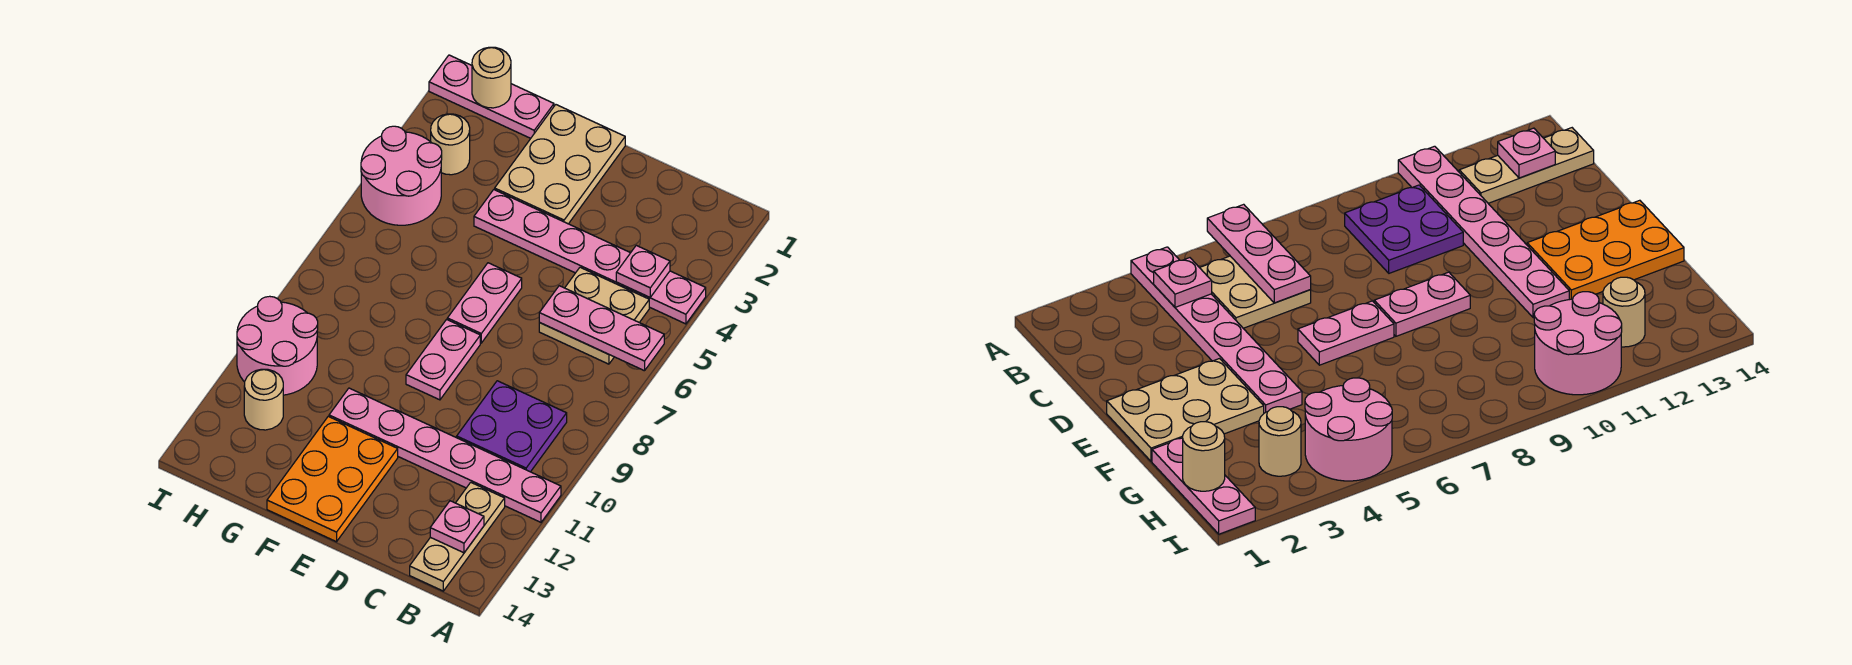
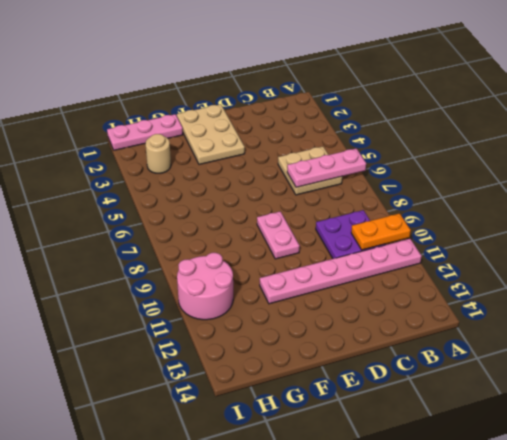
orange plate A10:B10 level 2 -> none
none -> pink plate A4:F4 level 1
none -> tan plate B12:B14 level 1
none -> pink plate E6:E7 level 1

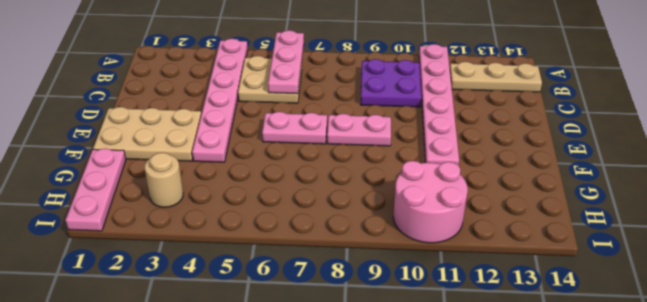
none -> orange plate E12:F14 level 1
none -> pink round brick H4:I5 level 1
none -> tan round brick H12 level 1

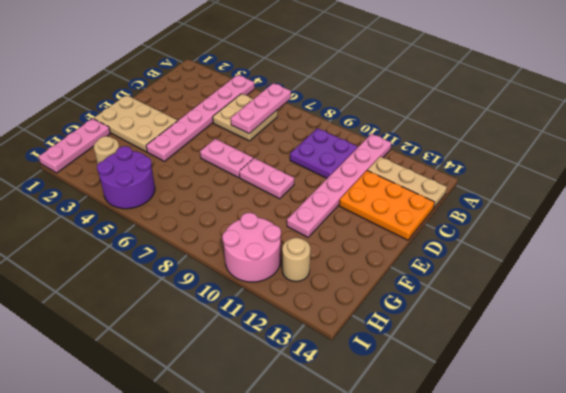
orange plate C12:D14 level 1 -> orange plate E12:F14 level 1
purple round brick H4:I5 level 1 -> pink round brick H4:I5 level 1
none -> pink plate B4 level 2
none -> pink plate B13 level 2
none -> tan round brick H1 level 2

